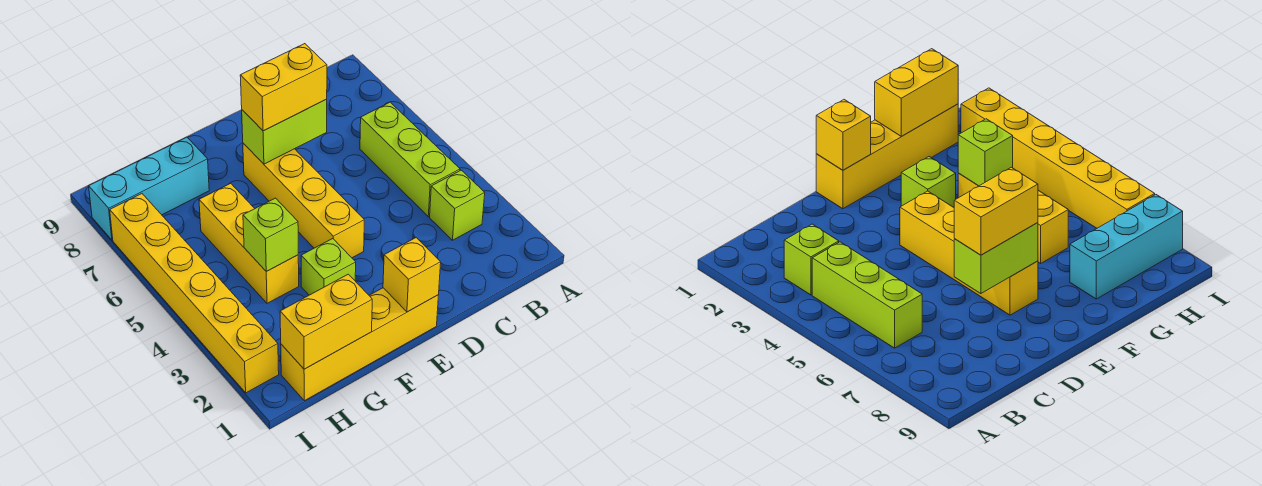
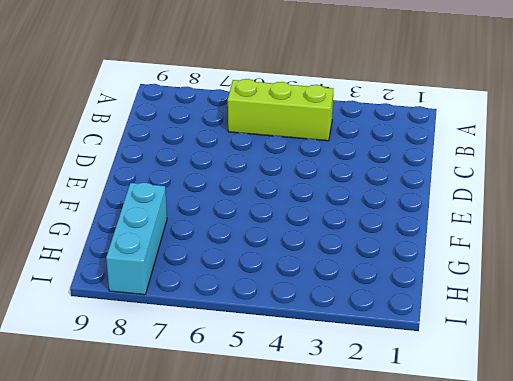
none -> lime brick B3 level 1
none -> yellow brick E1:H1 level 1
none -> yellow brick E4:E7 level 1

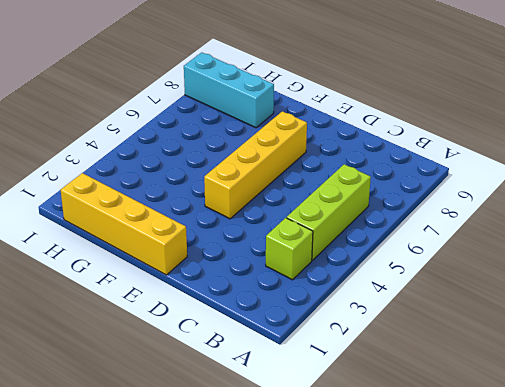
none -> lime brick F3 level 1
none -> yellow brick G4:G6 level 1
none -> yellow brick I2:I7 level 1

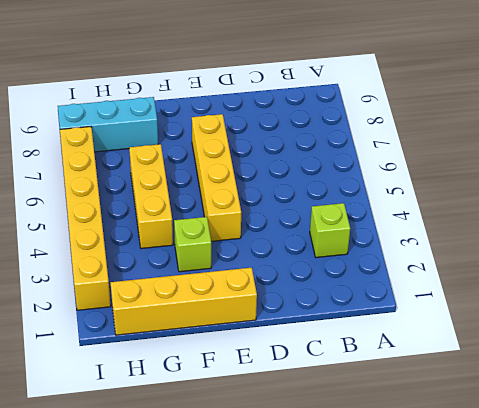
none -> lime brick B4:B6 level 1
none -> lime brick D7:E7 level 2
none -> yellow brick E1 level 2

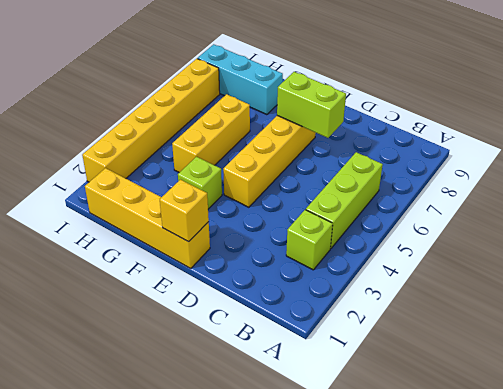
none -> yellow brick G1:H1 level 2
none -> lime brick G4 level 2
none -> yellow brick D7:E7 level 3

